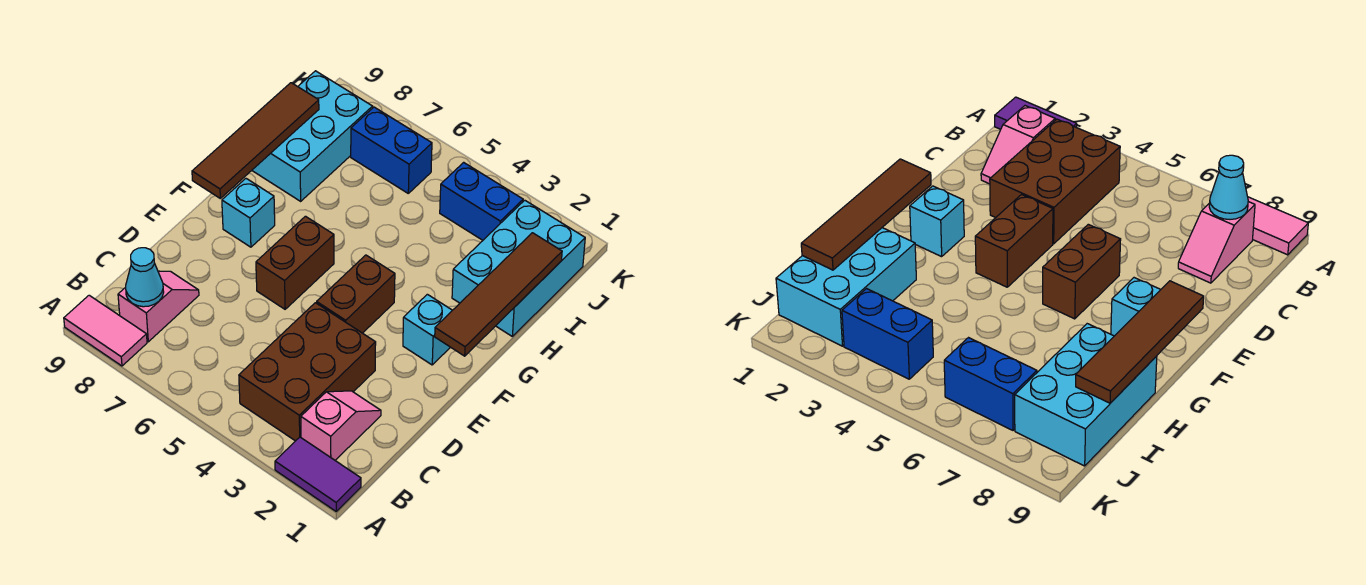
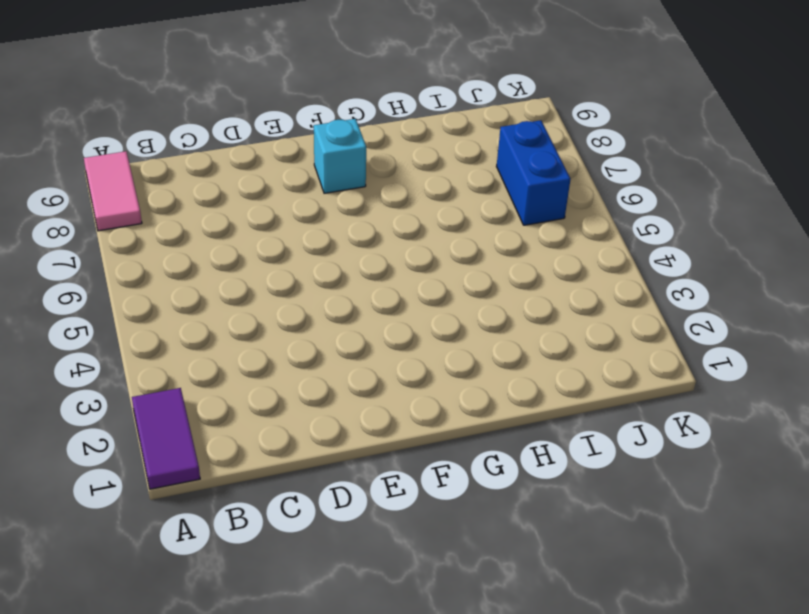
none -> pink slope B2:C2 level 1 top B
none -> brown brick B3:D4 level 1
none -> pink slope B8:C8 level 1 top B

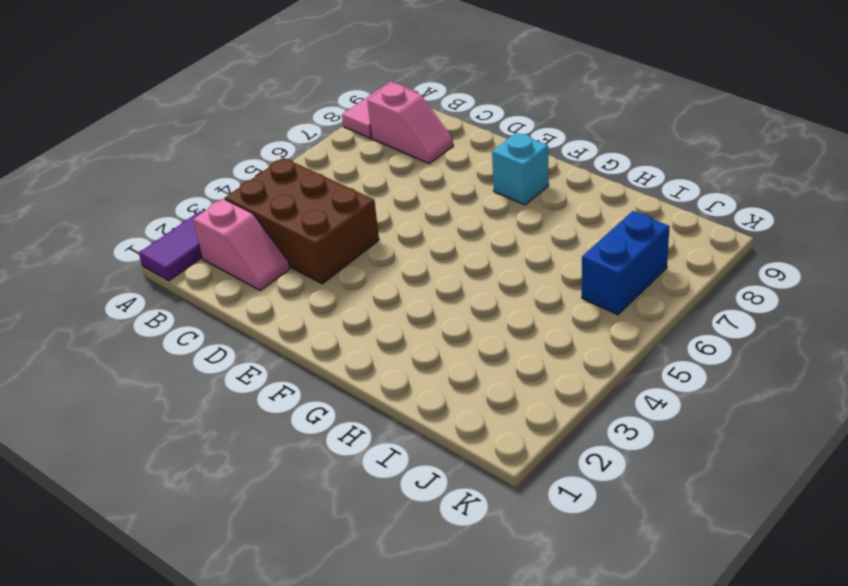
none -> brown brick E4:F4 level 1
none -> brown brick E6:F6 level 1
none -> cyan brick F2 level 1

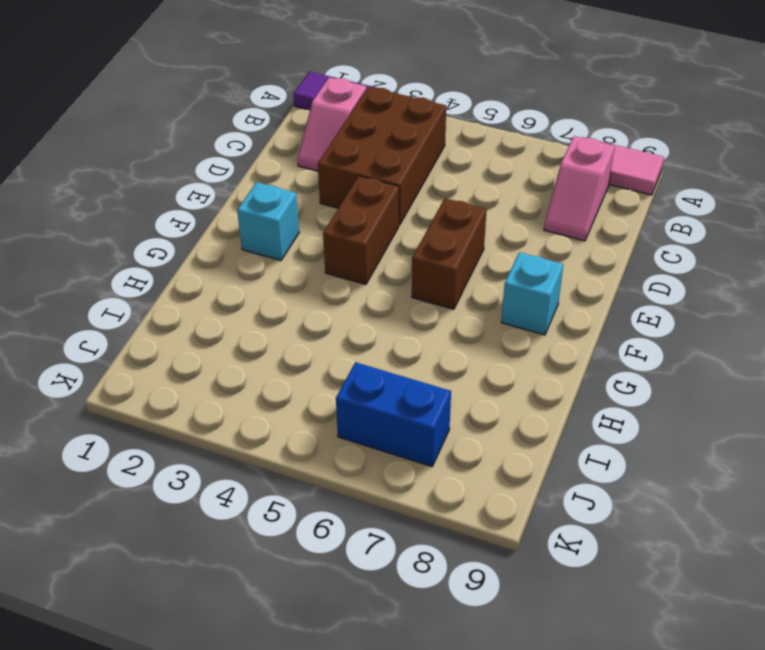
none -> cyan brick H1:J2 level 1
none -> cyan brick H8:J9 level 1
none -> blue brick J3:J4 level 1

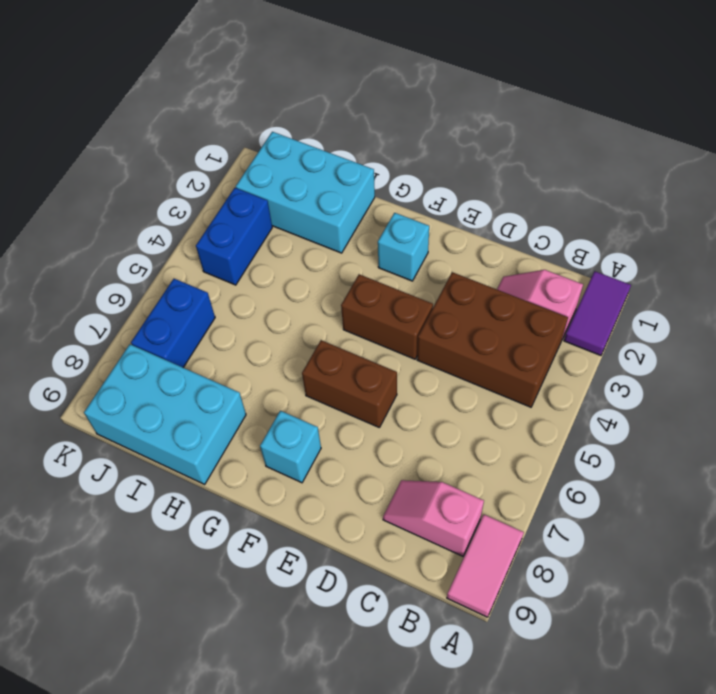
none -> cyan cone B8 level 2
none -> brown tile F1:I1 level 2
none -> brown tile F9:I9 level 2

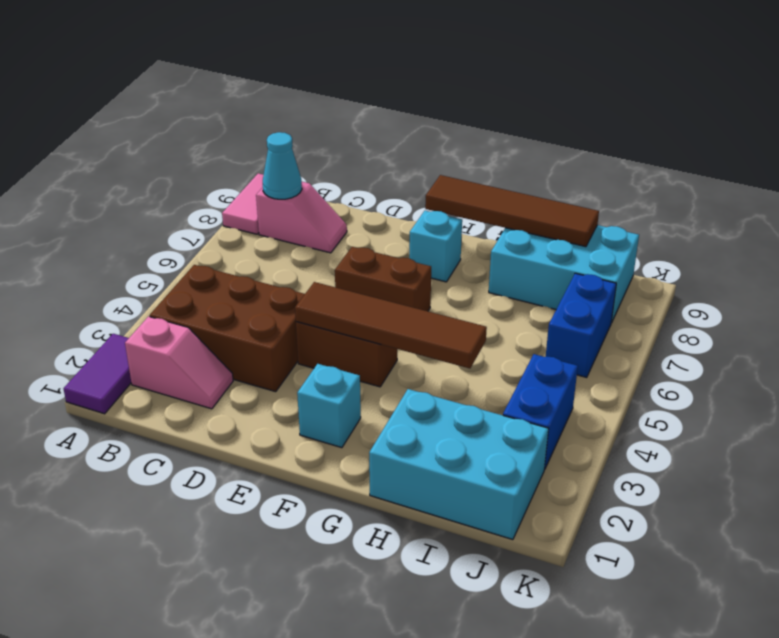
brown tile E4:H4 level 2 -> brown tile F1:I1 level 2

